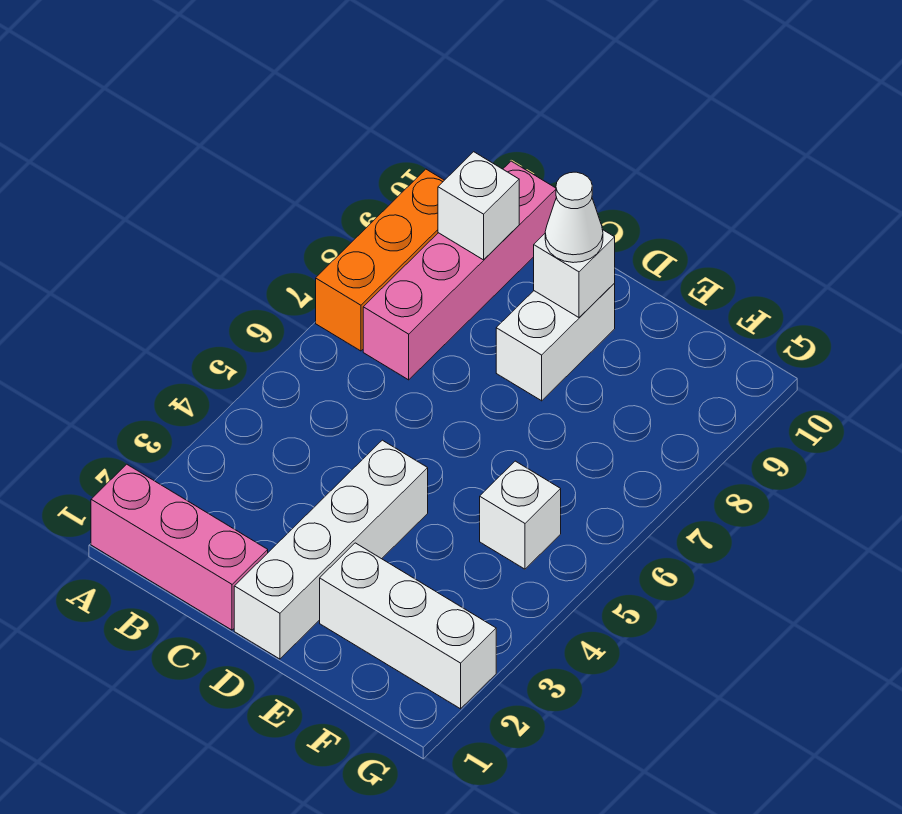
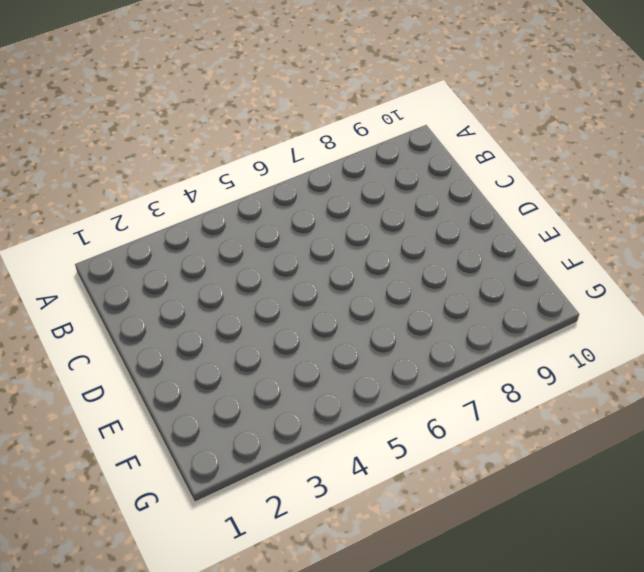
none -> pink brick A1:C1 level 1
none -> orange brick A7:A9 level 1

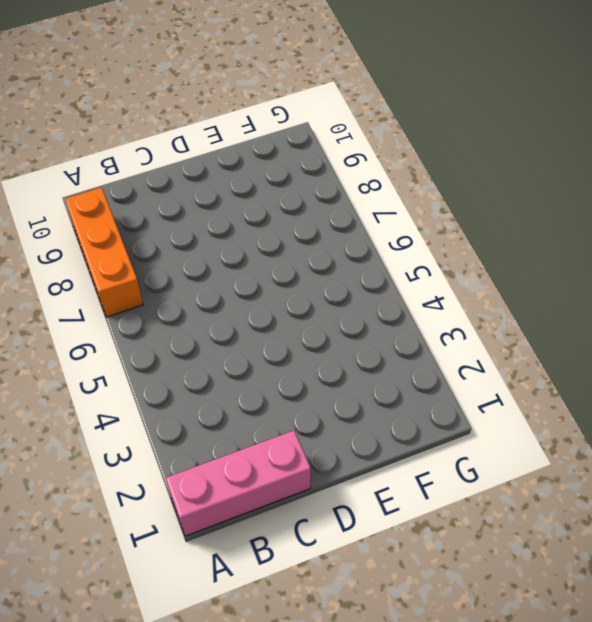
none -> pink brick B7:B10 level 1
none -> white brick D1:D4 level 1

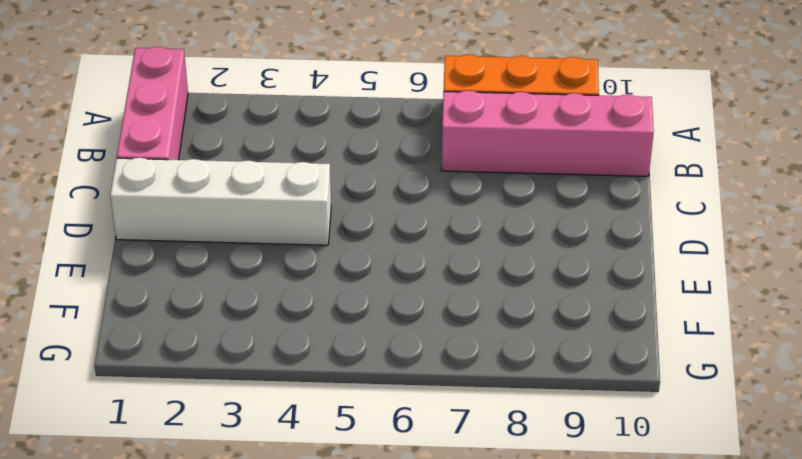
none -> white brick D8:D9 level 1
none -> white brick E2:G2 level 1

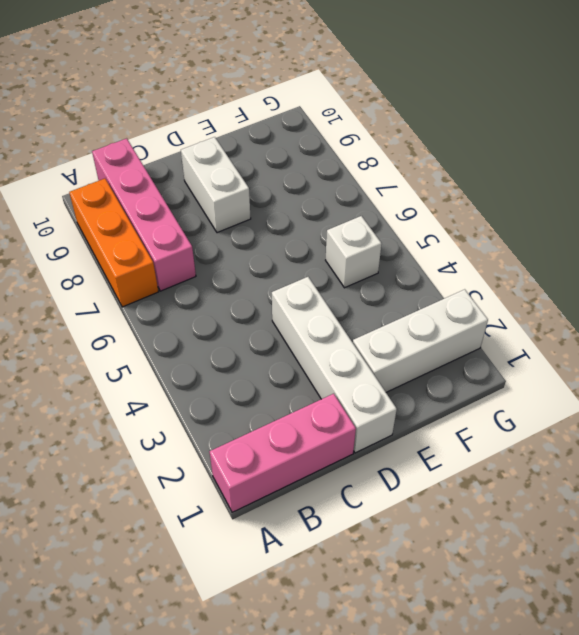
none -> white brick B9 level 2
none -> white brick D9 level 2

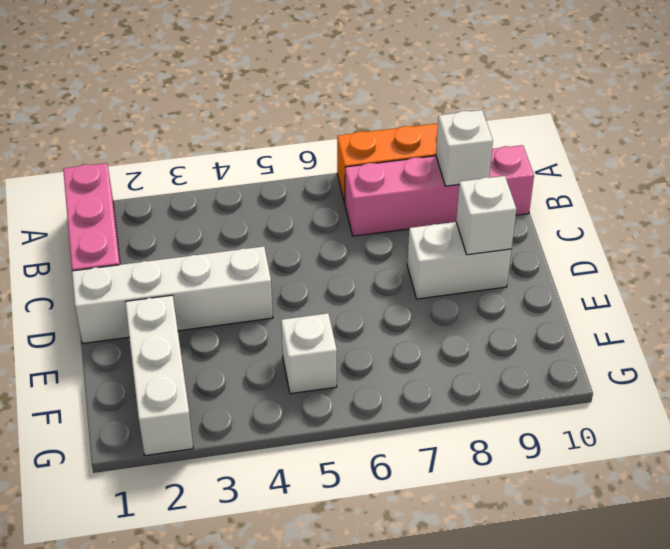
none -> white cone D9 level 3

